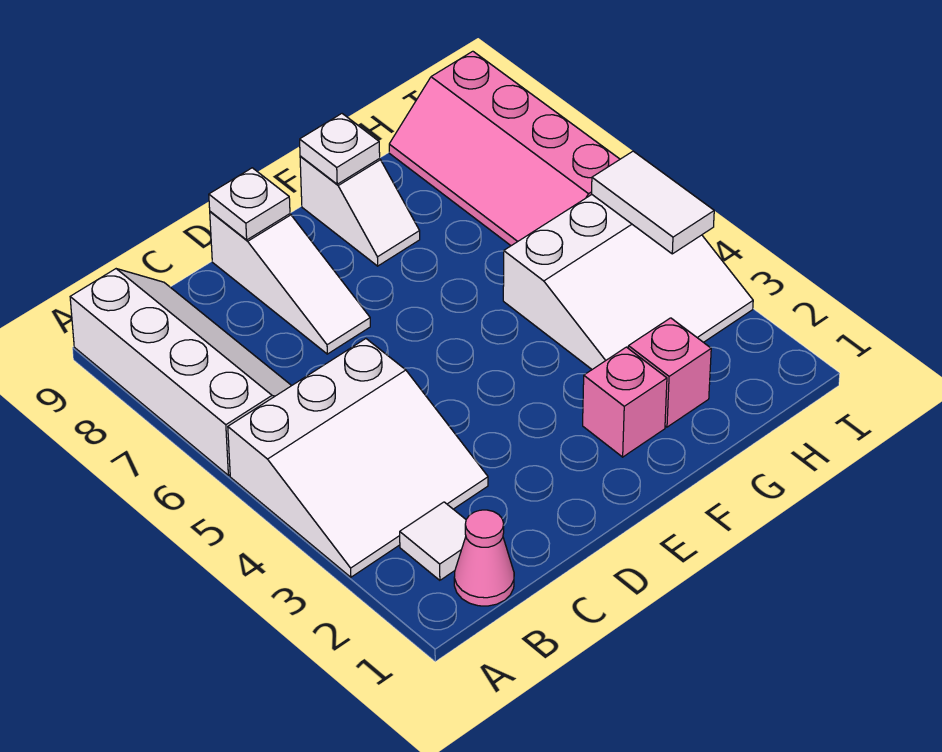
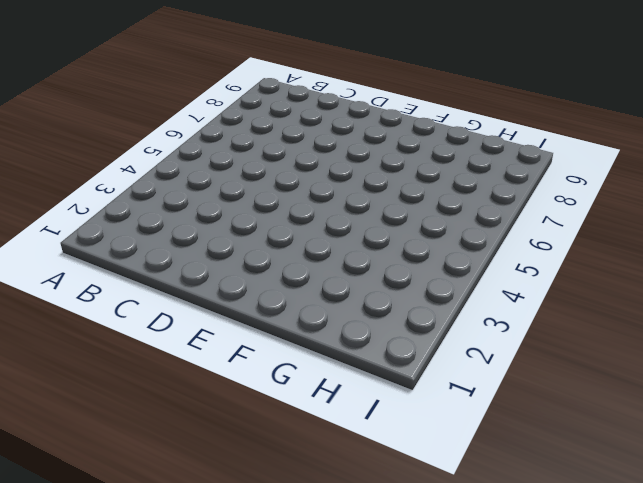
none -> white slope A3:C5 level 1 top 5
none -> white slope A6:B9 level 1 top A
none -> pink cone B1 level 1

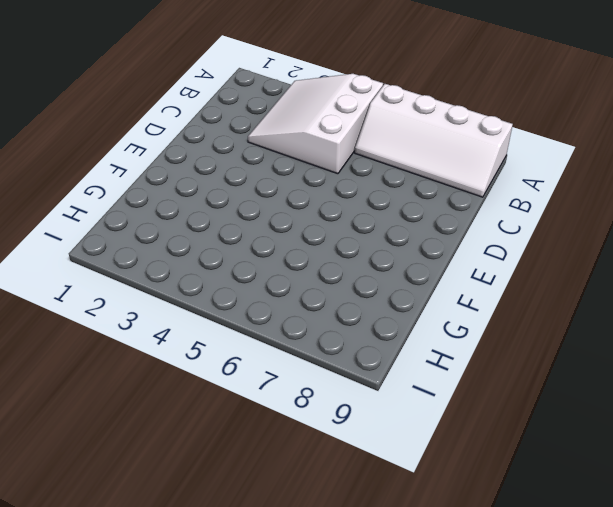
none -> pink cone B1 level 1
none -> white tile B2 level 1
none -> white slope D7:D9 level 1 top 9

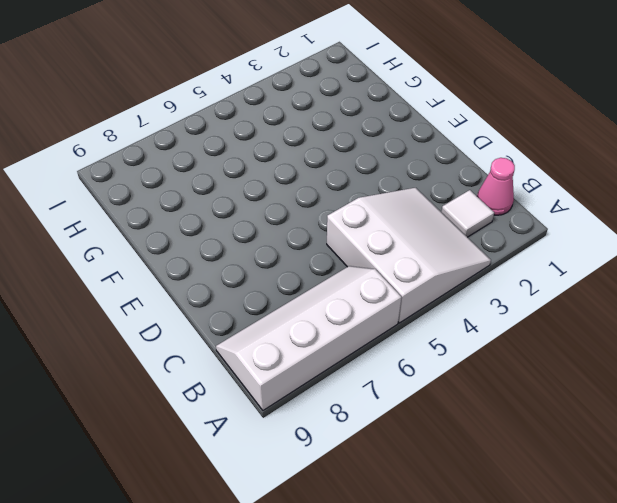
none -> white slope D7:D9 level 1 top 9
none -> pink brick F2 level 1
none -> white slope F8:F9 level 1 top 9

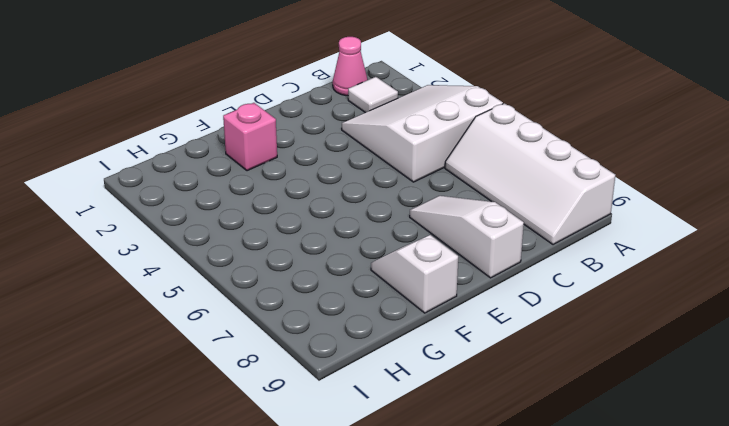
none -> pink brick G2 level 1
none -> white slope G3:I5 level 1 top 5
none -> pink slope H6:I9 level 1 top I

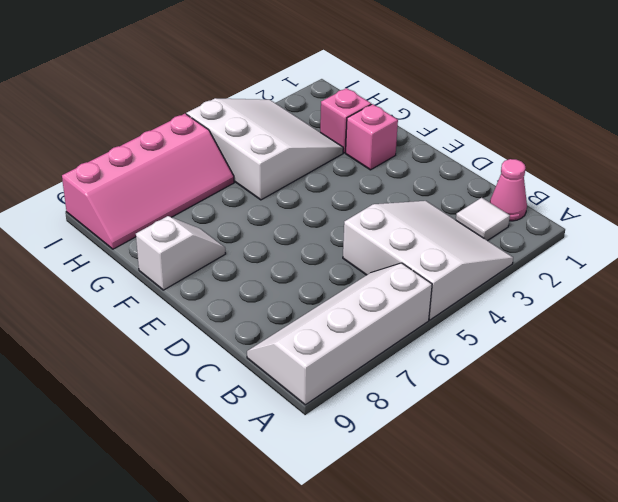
none -> white slope D7:D9 level 1 top 9
none -> white plate D9 level 2
none -> white plate F9 level 2

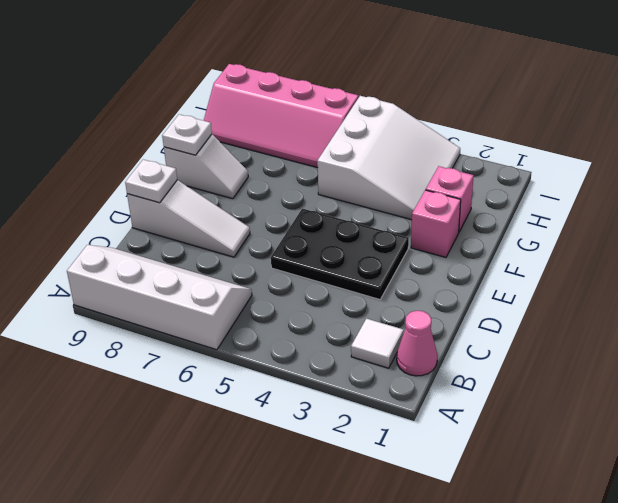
black plate D3:E5 level 1 -> none
none -> white slope A3:C5 level 1 top 5
none -> white tile I4:I5 level 2

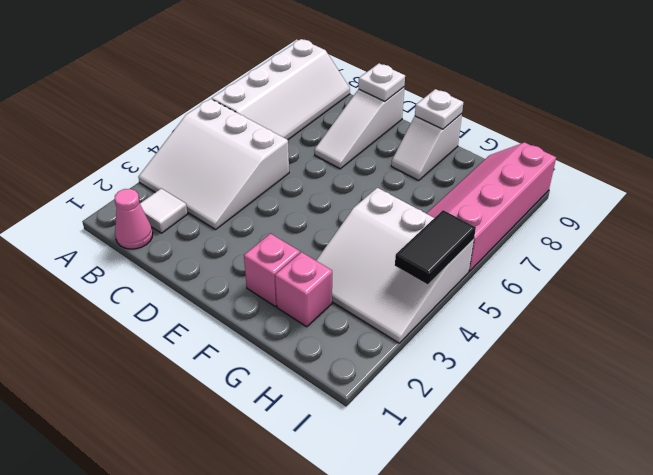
black tile I4:I5 level 2 -> white tile I4:I5 level 2

